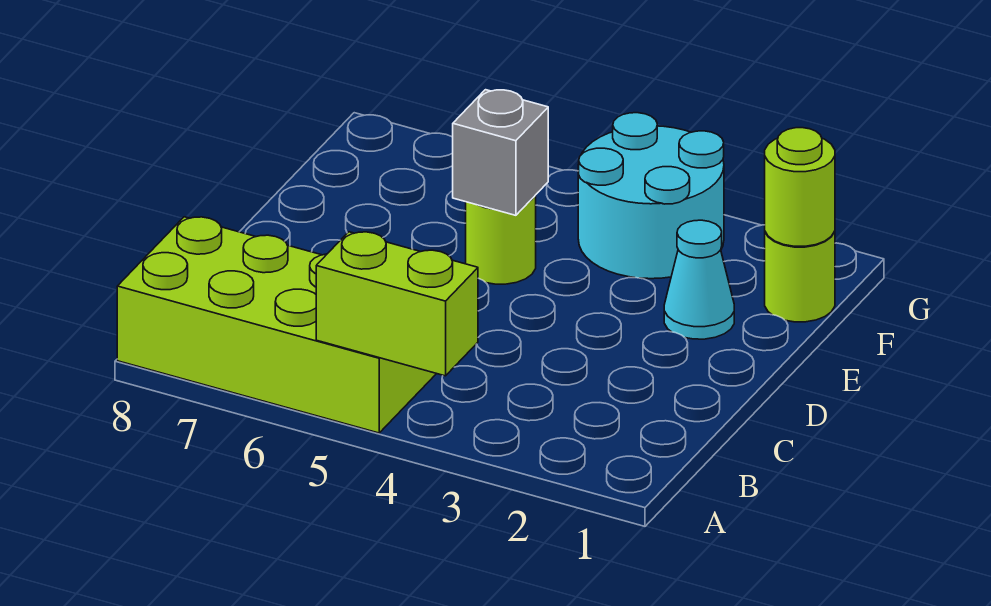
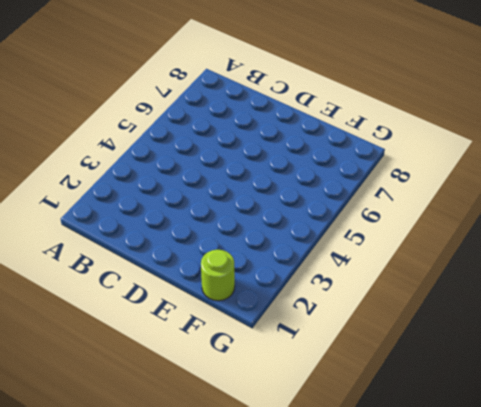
none -> lime brick A5:B8 level 1
none -> cyan cone E2 level 1

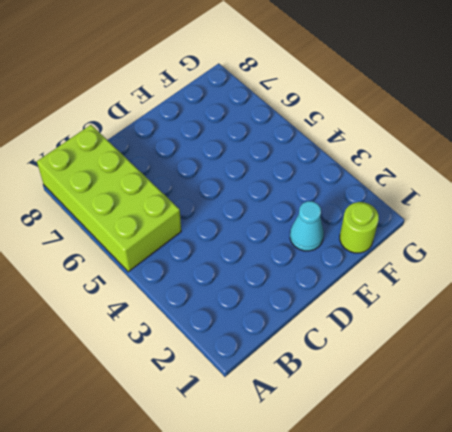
none -> lime round brick E5 level 1
none -> cyan round brick F3:G4 level 1

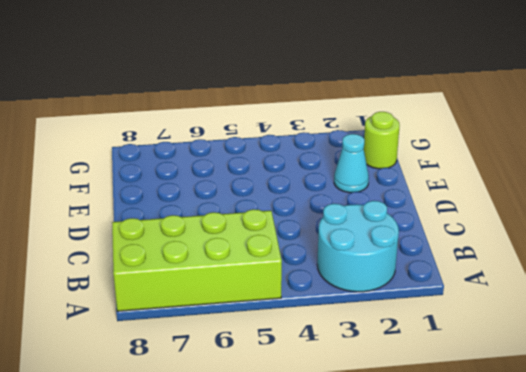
cyan round brick A2:B3 level 1 -> cyan round brick F3:G4 level 1
none -> lime round brick E5 level 1
none -> lime brick A4:A5 level 2

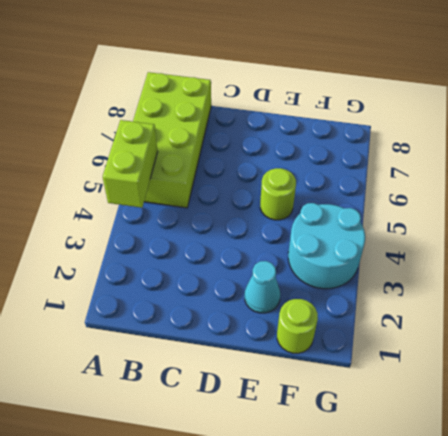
none -> grey brick E5 level 2
none -> lime round brick F1 level 2

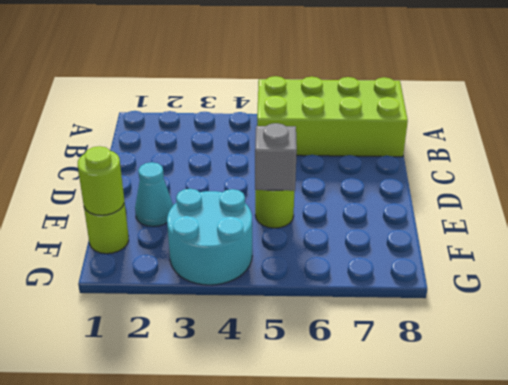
none -> lime brick A4:A5 level 2

